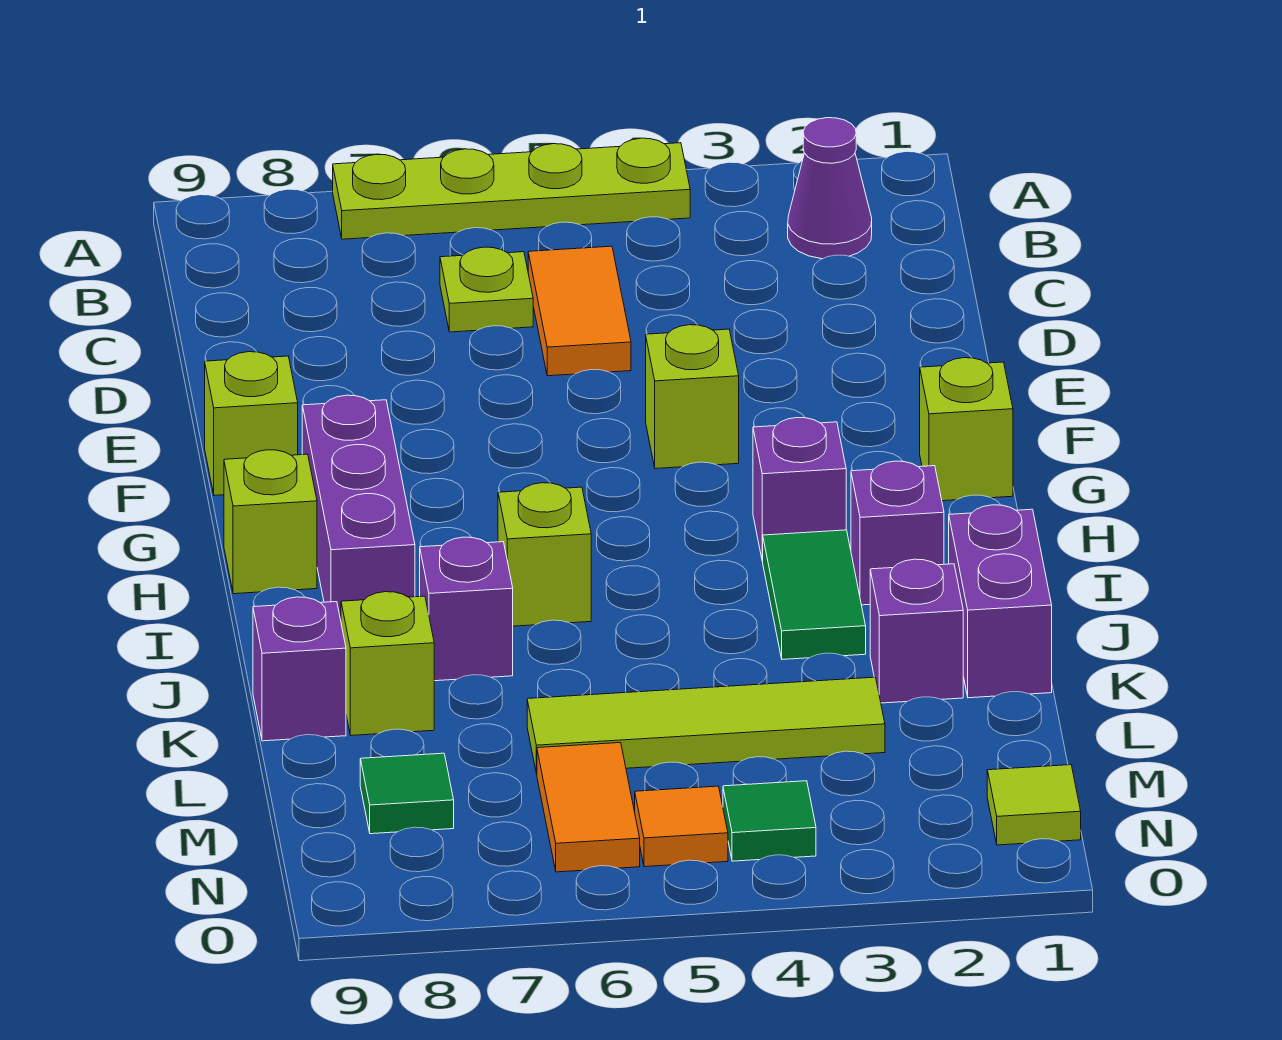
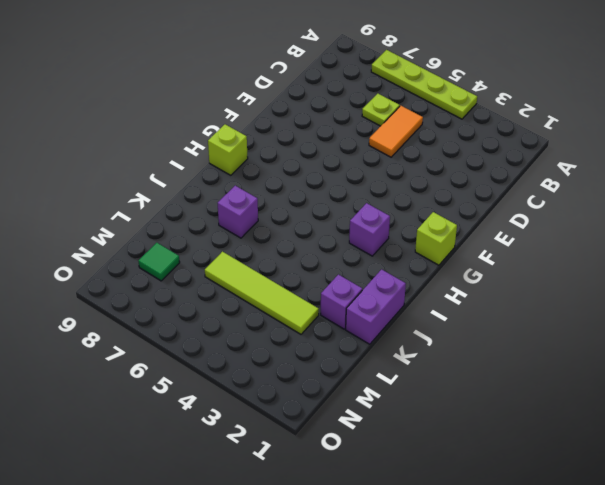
none -> purple cone B2 level 1
none -> lime brick F4 level 1
none -> lime brick F9 level 1

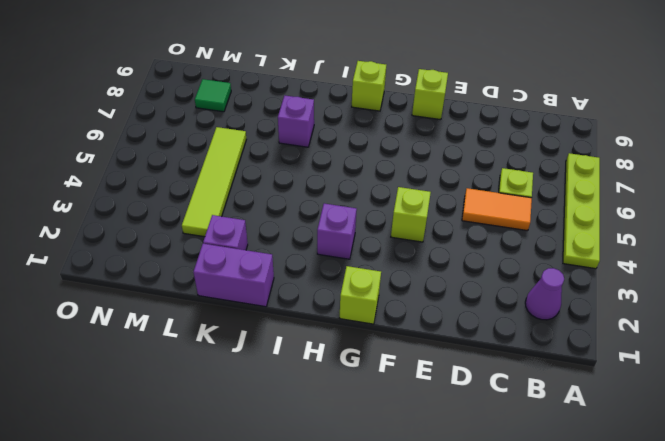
none -> purple brick G8:I8 level 1
none -> purple brick I2 level 1
none -> green tile I3:J3 level 1

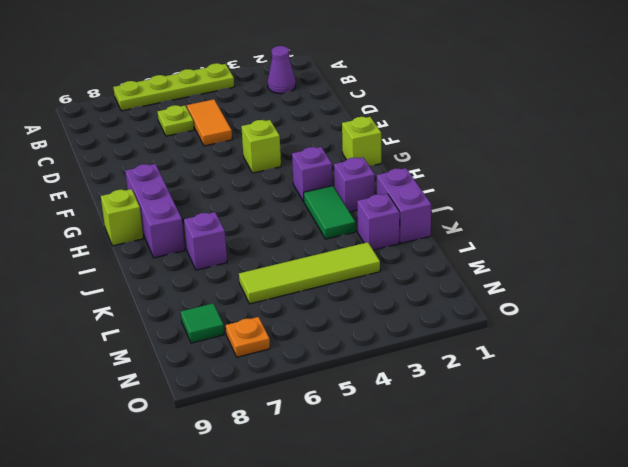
orange plate N7 level 1 -> none
none -> lime brick F9 level 1
none -> lime brick I6 level 1
none -> lime brick K8 level 1

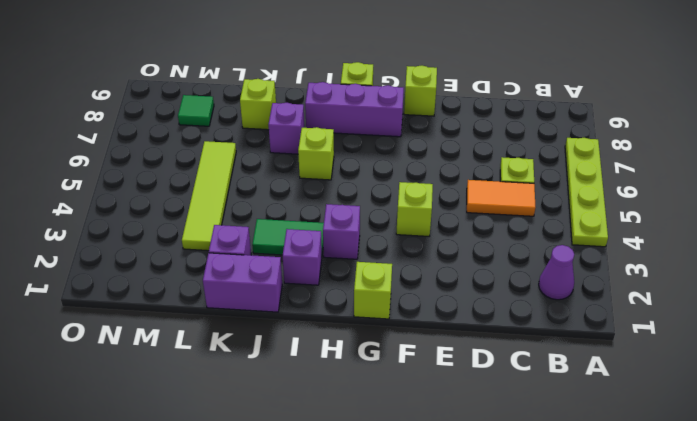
none -> purple brick K9 level 1
none -> orange tile M6:N6 level 1
none -> lime tile N1 level 1

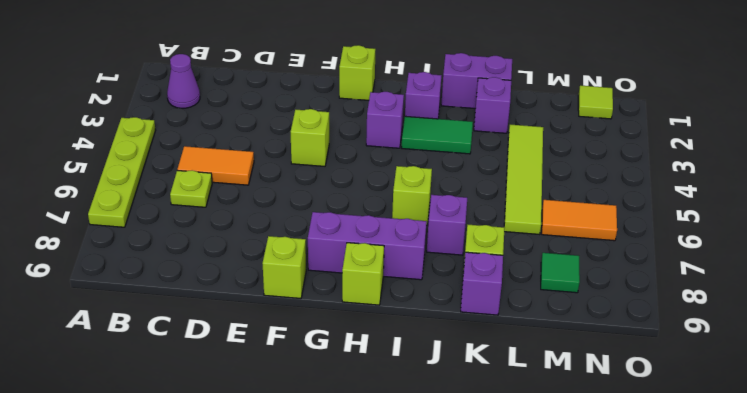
none -> green tile N4 level 1
none -> orange tile N5 level 1

